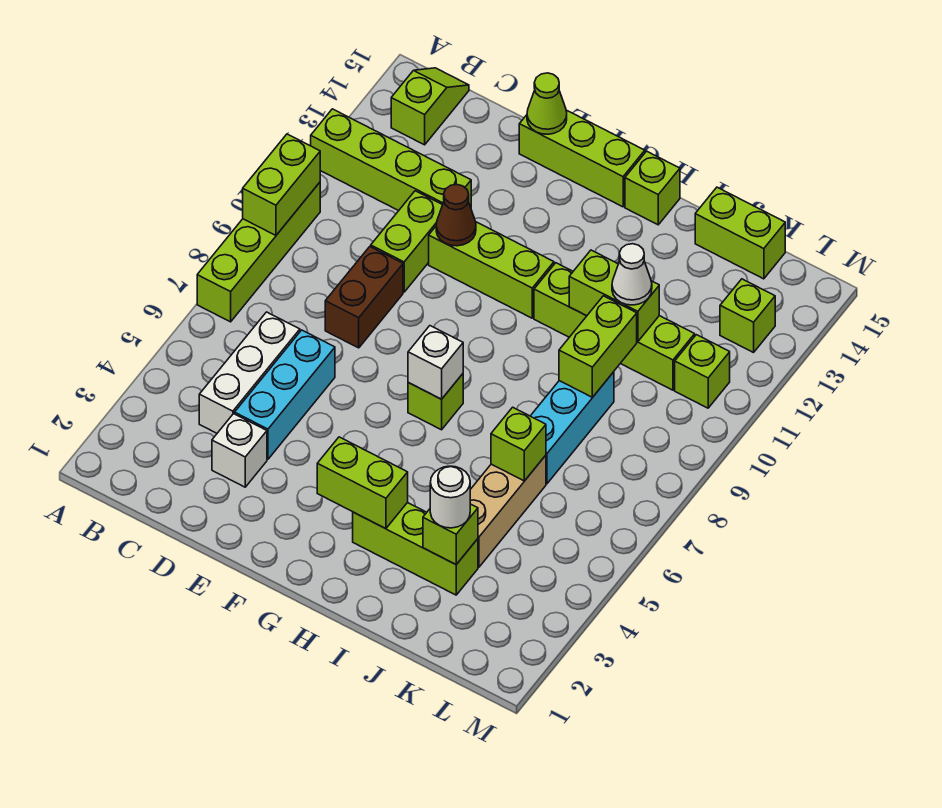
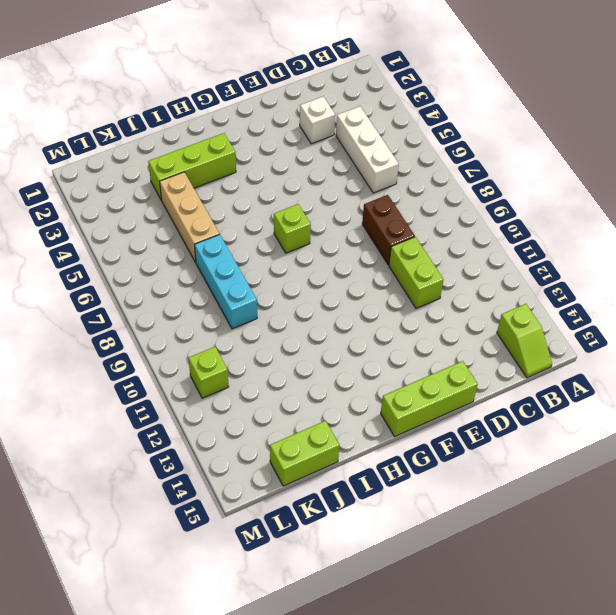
none -> lime brick A7:A10 level 1
none -> lime brick A12:D12 level 1
none -> cyan brick D4:D6 level 1
none -> lime brick E11:G11 level 1

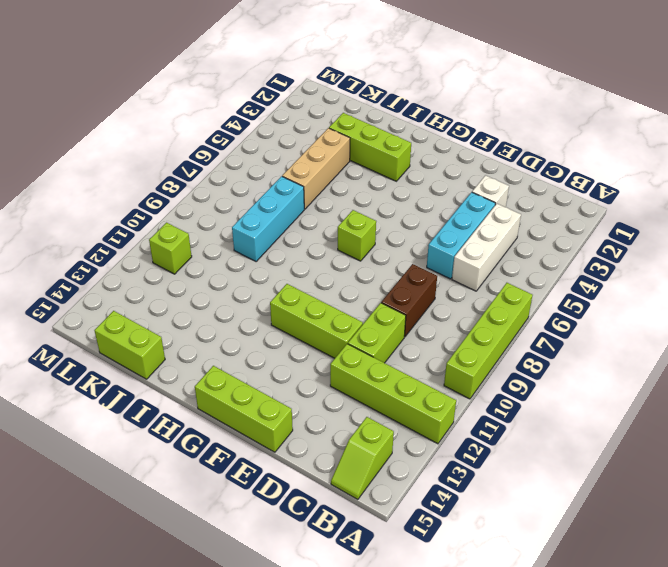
none -> lime brick H11:K11 level 1
none -> lime brick H15 level 1
none -> lime brick L13 level 1
none -> lime brick A9:A10 level 2

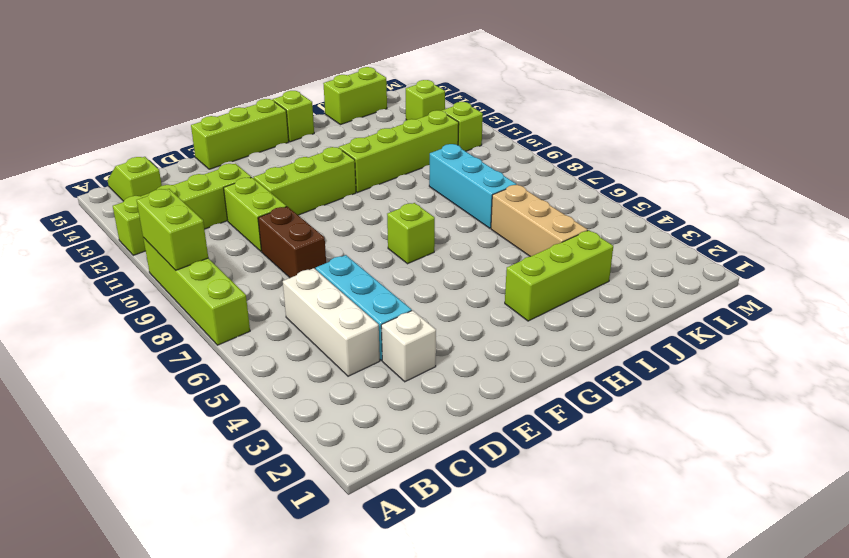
none -> brown cone E11 level 2
none -> lime cone E15 level 2
none -> lime brick G3:H3 level 2
none -> white brick G7 level 2

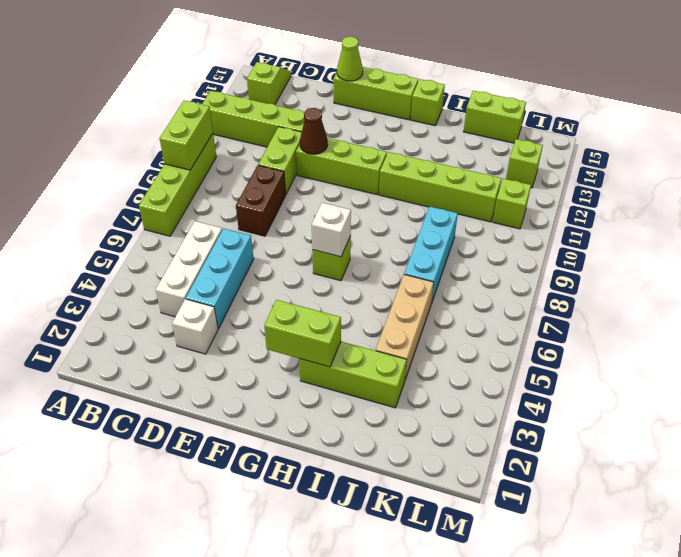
none -> lime brick I11:J11 level 2
none -> lime brick J3 level 2
none -> lime brick J6 level 2
none -> lime brick J9:J10 level 2

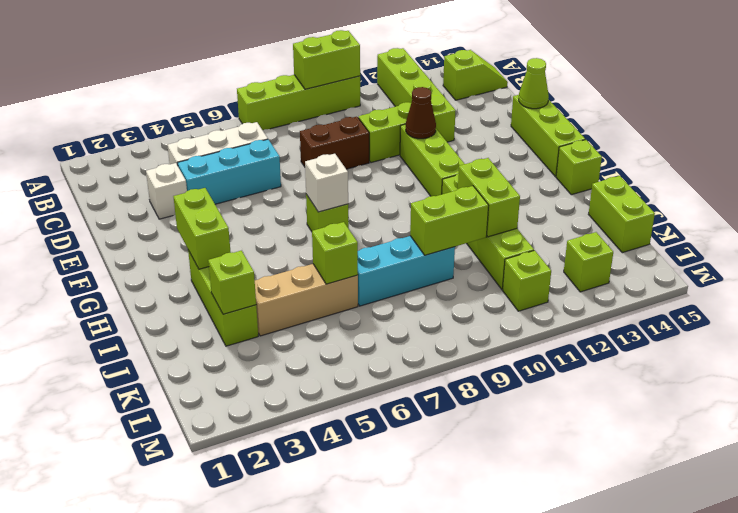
none -> white round brick J3 level 3
none -> white cone J11 level 3

